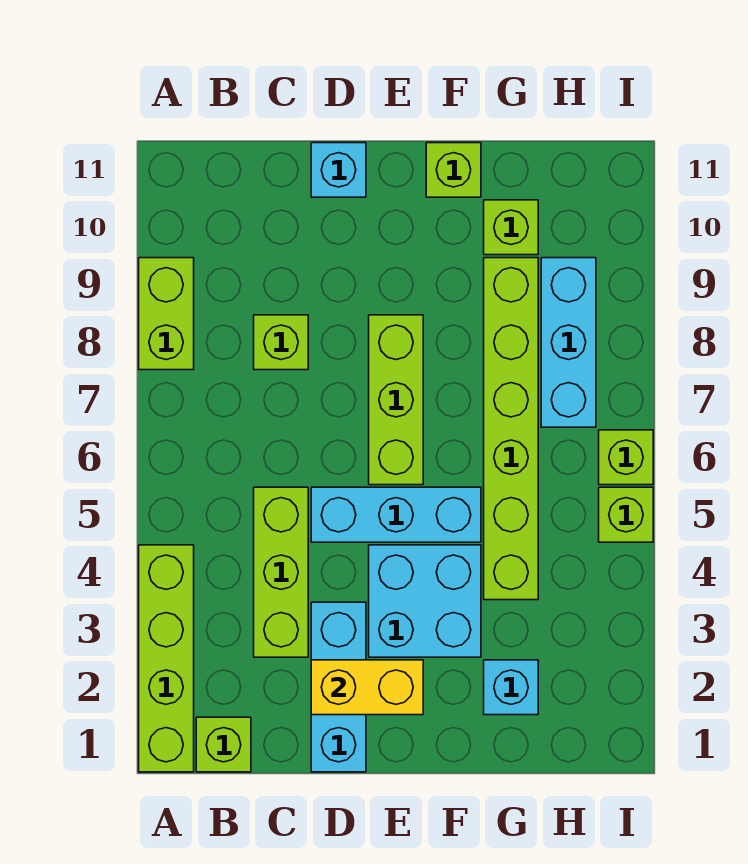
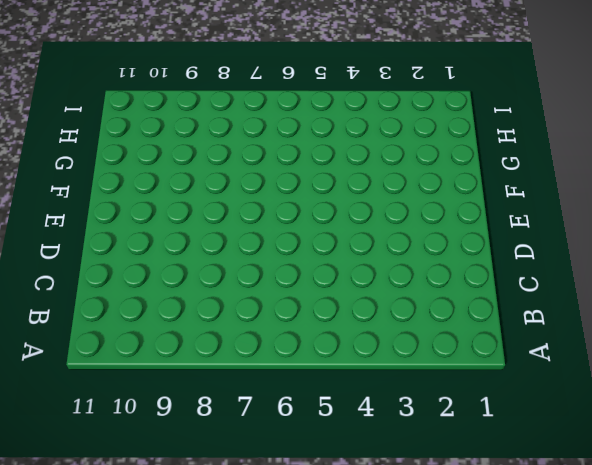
none -> lime brick A1:A4 level 1
none -> lime brick A8:A9 level 1
none -> lime brick B1 level 1

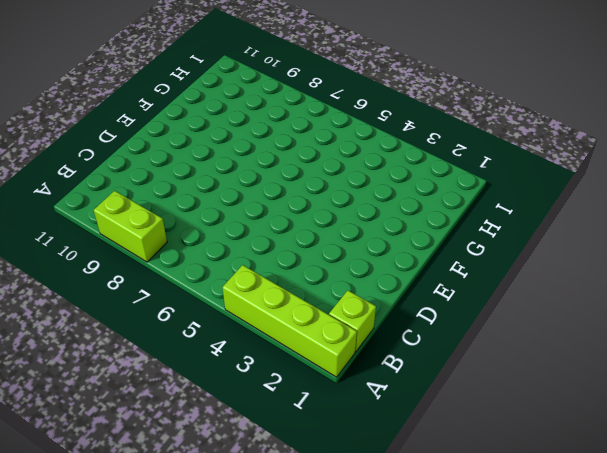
none -> lime brick C3:C5 level 1
none -> lime brick C8 level 1
none -> cyan brick D1:D3 level 1

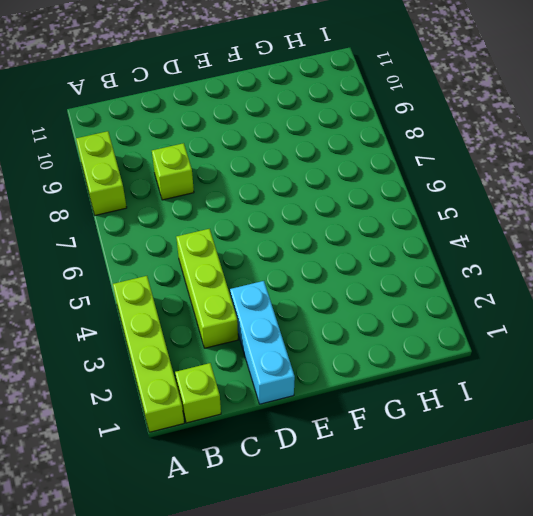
none -> cyan brick D5:F5 level 1
none -> cyan brick D11 level 1
none -> cyan brick E3:F4 level 1

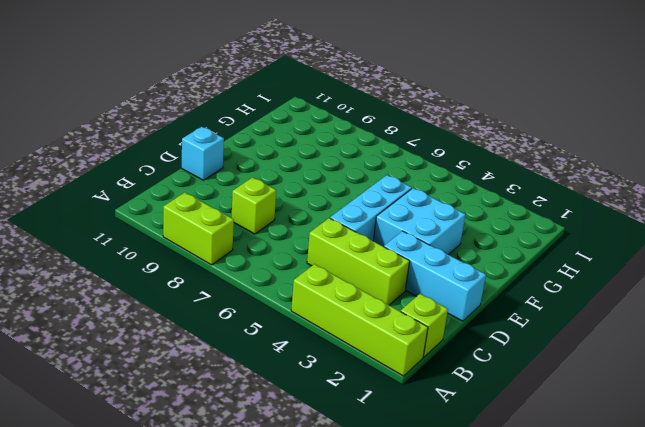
none -> lime brick E6:E8 level 1
none -> lime brick F11 level 1
none -> cyan brick G2 level 1

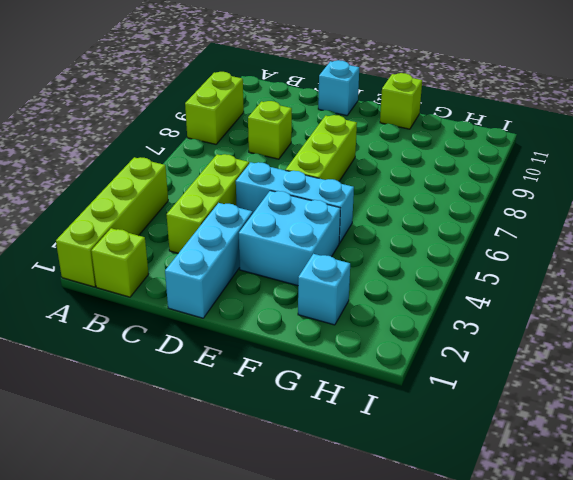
none -> lime brick G4:G9 level 1
none -> lime brick G10 level 1
none -> cyan brick H7:H9 level 1

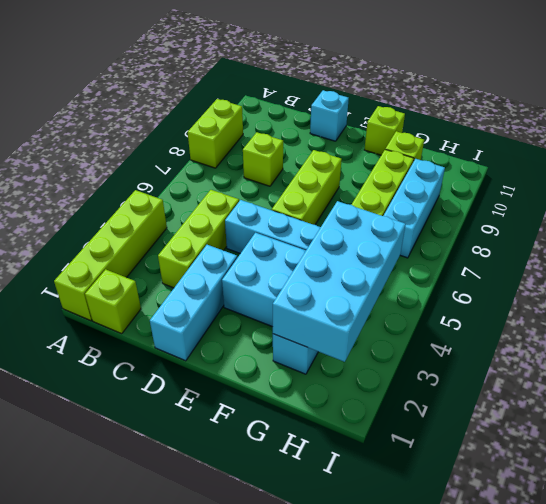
cyan brick G2:H5 level 2 -> none
none -> lime brick I5 level 1
none -> lime brick I6 level 1
none -> yellow brick D2:E2 level 2

